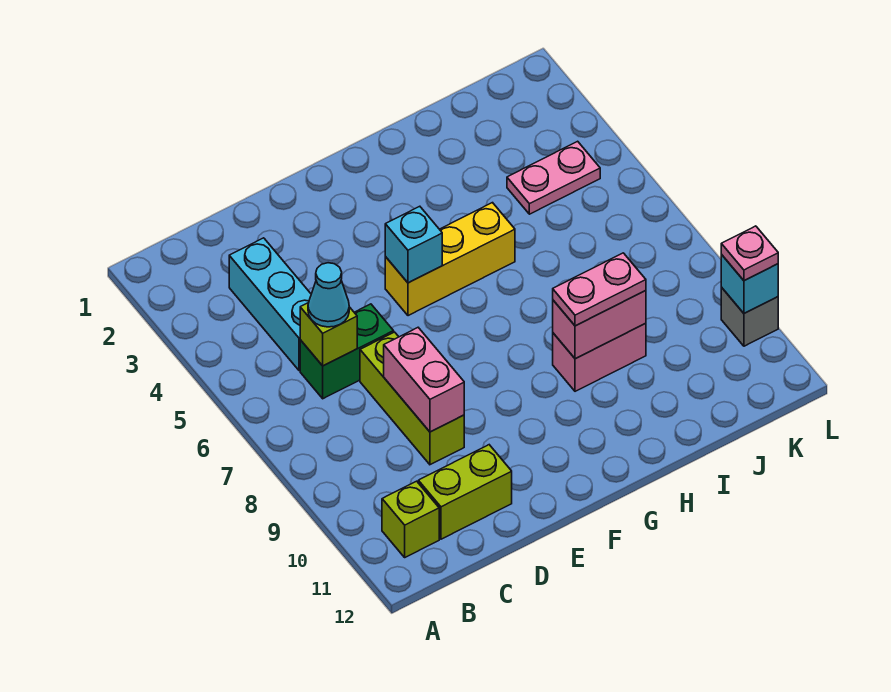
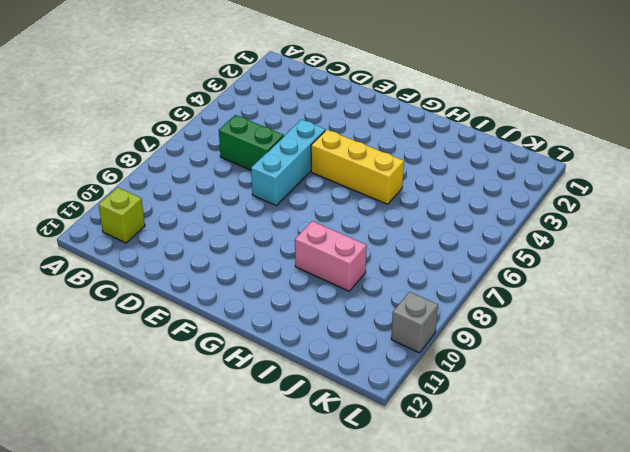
cyan brick E5:E7 level 1 -> cyan brick C3:C5 level 1
none -> lime brick C11:D11 level 1
none -> lime brick D7:D9 level 1
none -> pink plate J4:K4 level 1

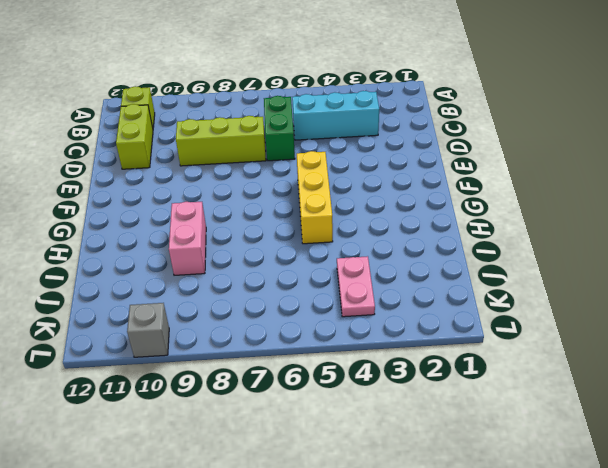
none -> lime brick C6 level 2
none -> pink brick D8:D9 level 2
none -> cyan brick F5 level 2

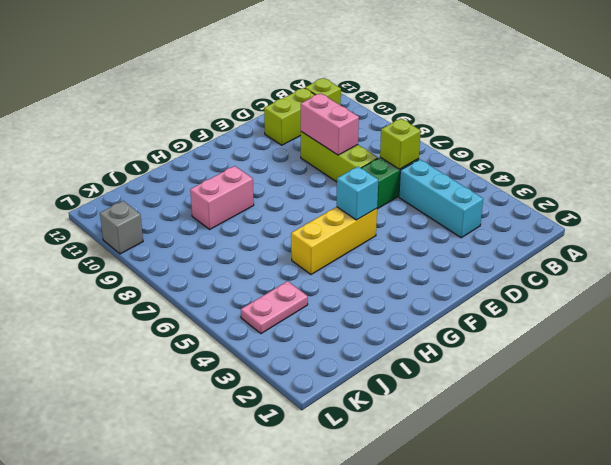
none -> pink brick H9:I9 level 2
none -> cyan brick L10 level 2
none -> cyan cone C6 level 3

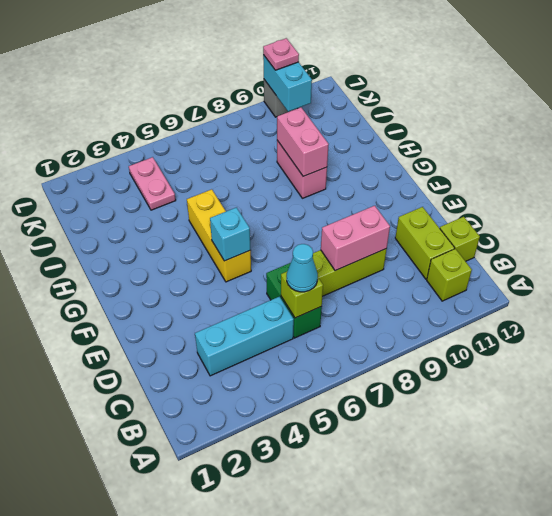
lime brick C12 level 1 -> none
cyan brick K10:L10 level 2 -> cyan brick L10 level 2
none -> pink plate H9:I9 level 3

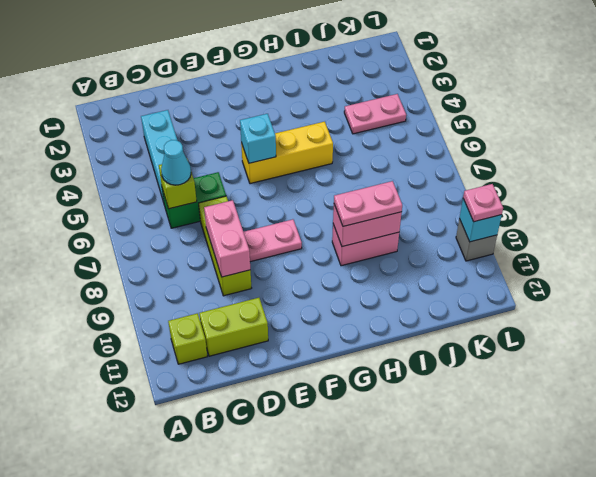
pink plate E8:F8 level 1 -> none

